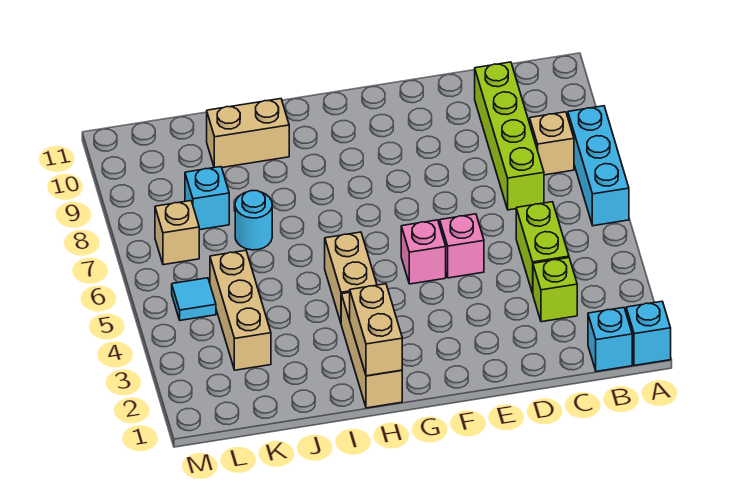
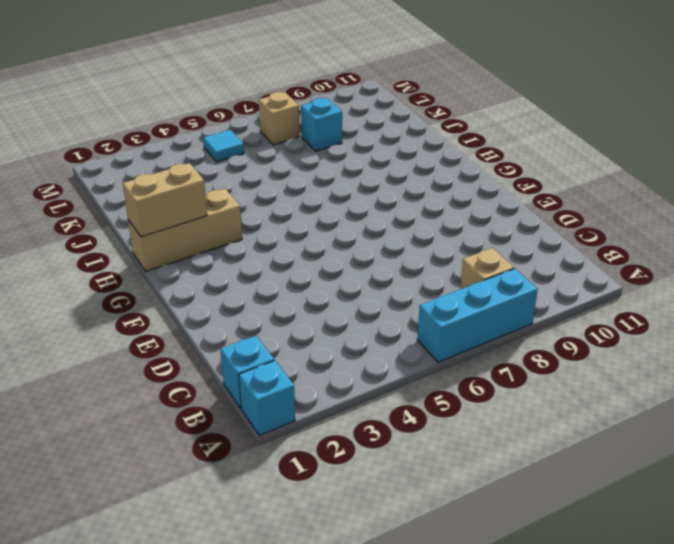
none -> lime brick C3 level 1
none -> lime brick C4:C5 level 1
none -> lime brick C7:C10 level 1

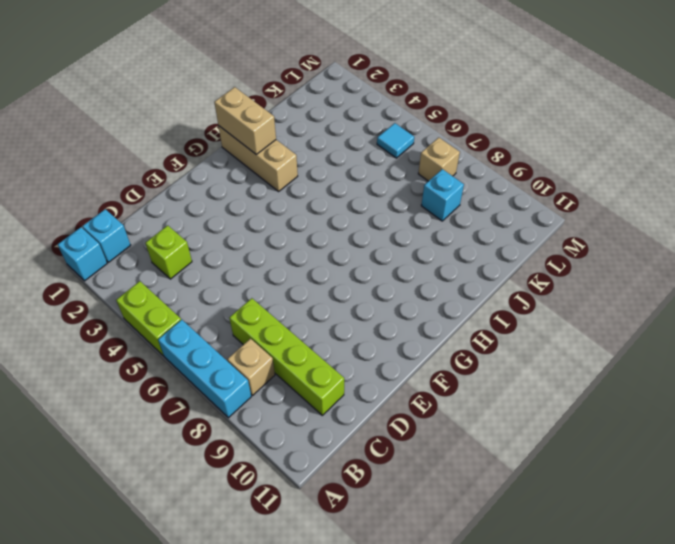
lime brick A4:A5 level 1 -> lime brick C4:C5 level 1
none -> pink brick E5 level 1
none -> pink brick F5 level 1
none -> tan brick H4:H5 level 1

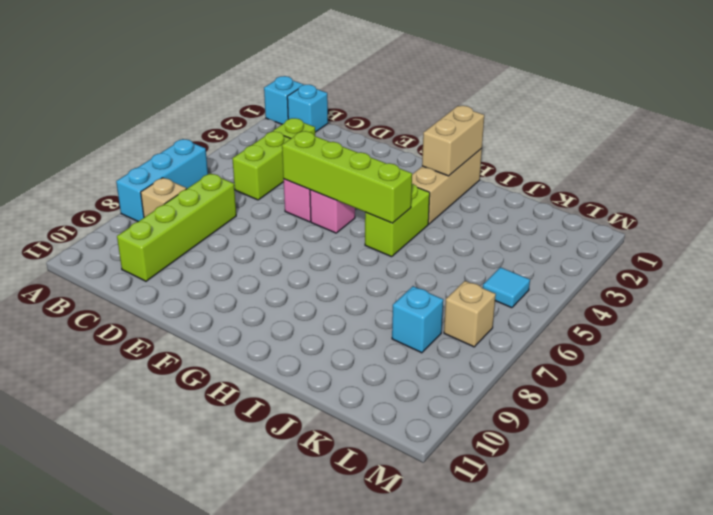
lime brick E5:H5 level 2 -> none
lime brick H4:H5 level 1 -> tan brick H4:H5 level 1
none -> tan brick I10:J10 level 1
none -> cyan round brick J7 level 1
none -> tan brick K3:K5 level 1

